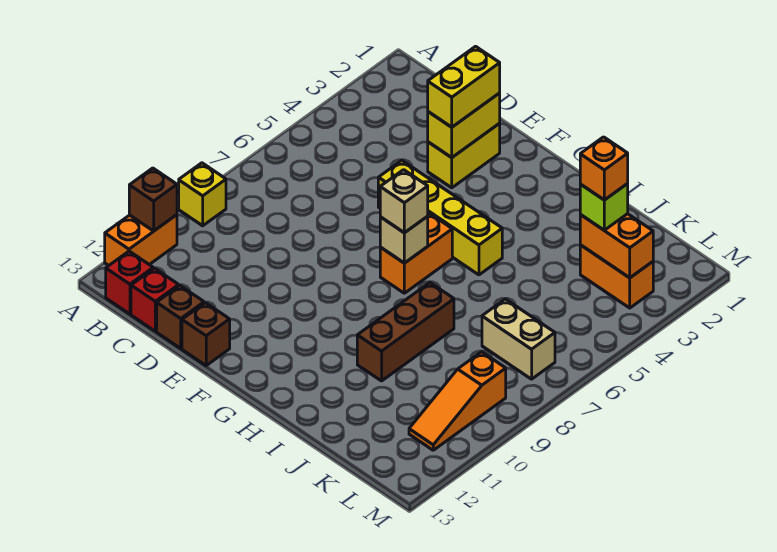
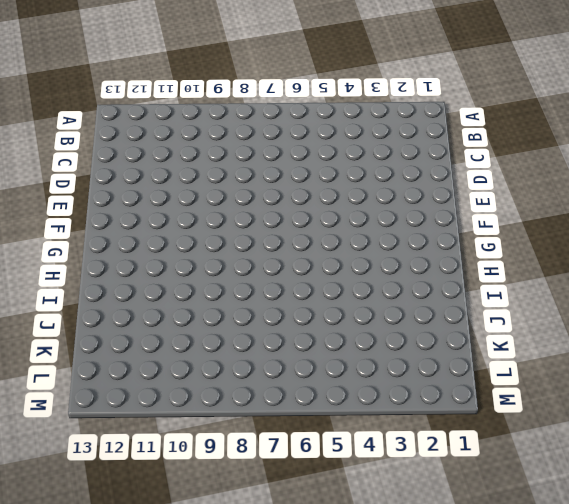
none -> yellow brick A9 level 1
none -> orange brick A11:A12 level 1
none -> red brick B13 level 1

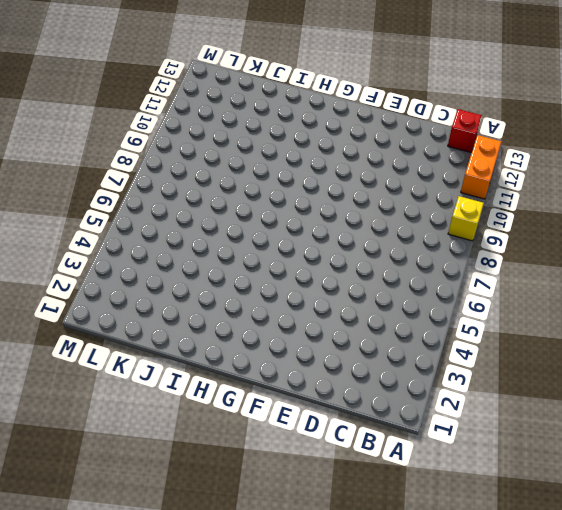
none -> red brick C13 level 1
none -> brown brick D13 level 1
none -> yellow brick E2:E3 level 1

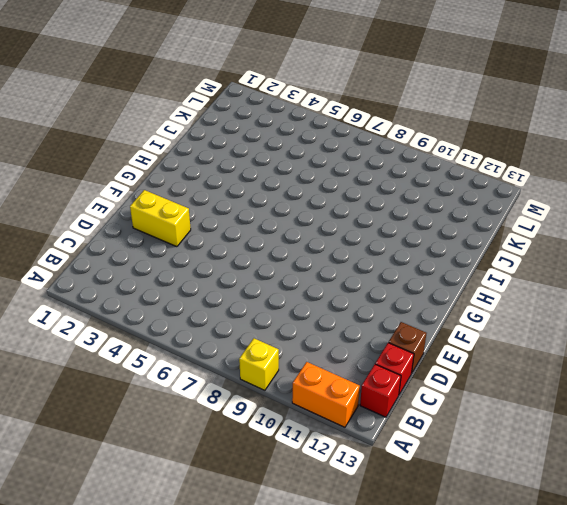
none -> yellow brick E5:H5 level 1
none -> brown brick E13 level 1
none -> orange brick G6:G7 level 1

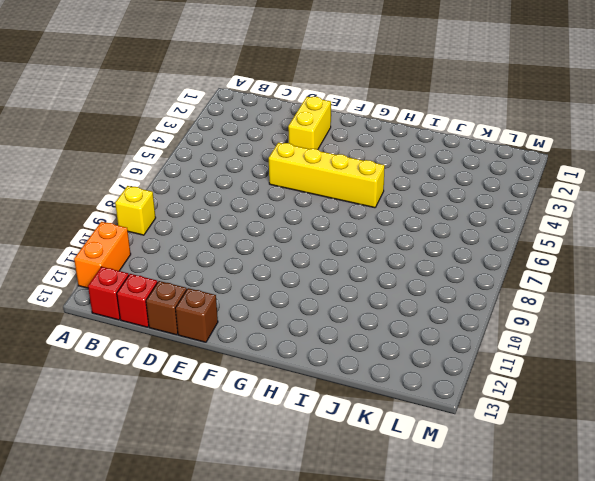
none -> orange brick G6:G7 level 1
none -> brown brick I8:I10 level 1
none -> orange brick K3:L3 level 1

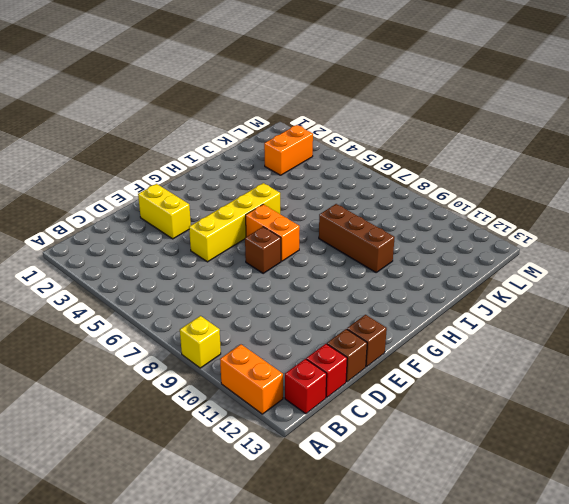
brown brick F7 level 1 -> brown brick A11 level 2
none -> tan brick K7:L7 level 1
none -> orange slope L9:L11 level 1 top 9
none -> yellow brick E2:E3 level 2

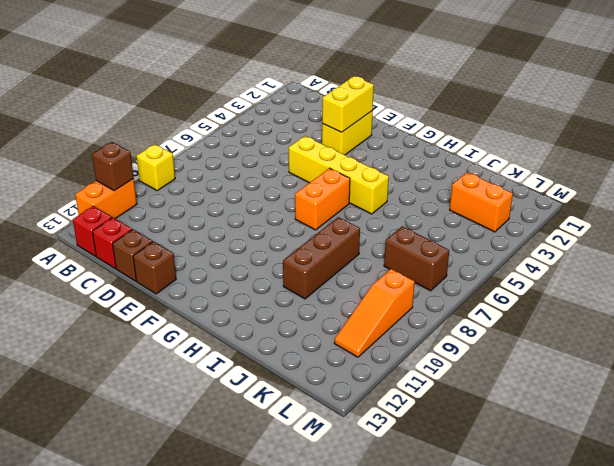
brown brick K7:L7 level 1 -> tan brick K7:L7 level 1
none -> tan brick G7 level 2
none -> orange brick K3:L3 level 2
none -> yellow brick E2:E3 level 3

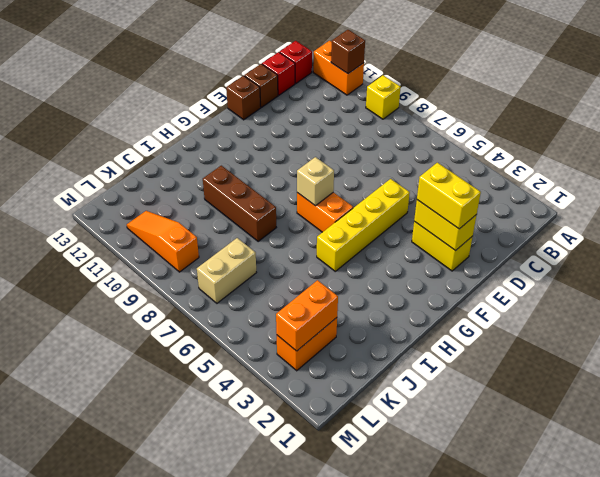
none -> tan brick G7 level 3
none -> lime brick K3 level 3
none -> orange brick K3 level 4

